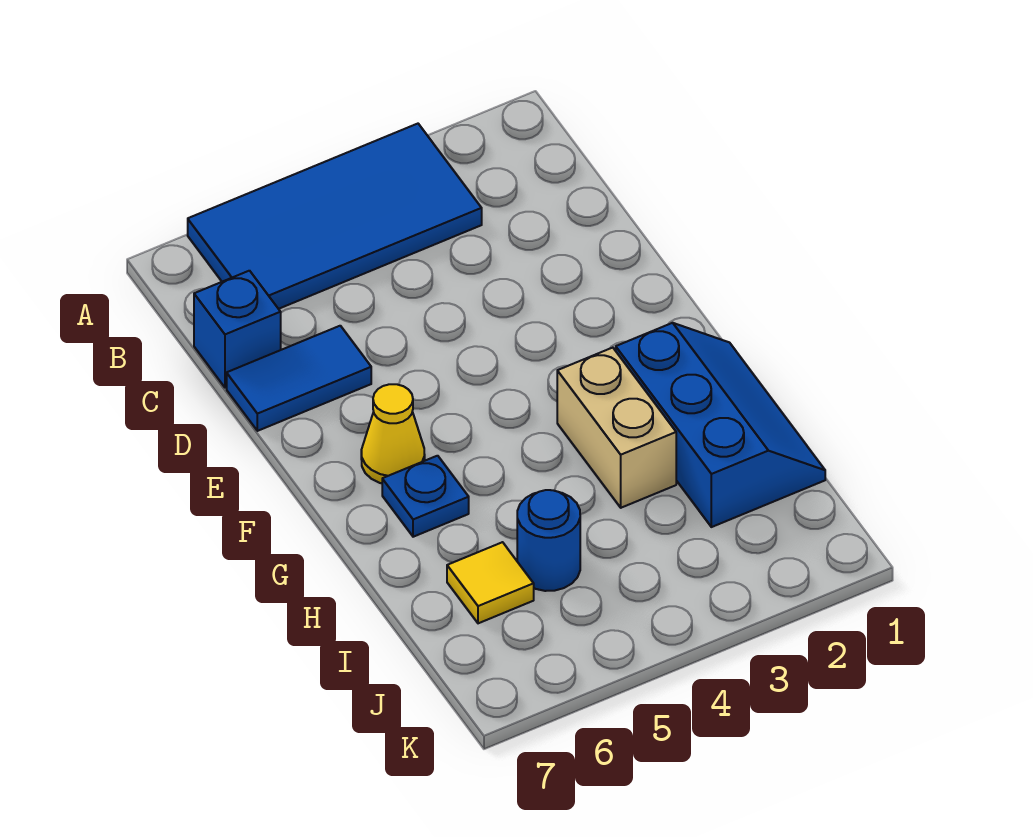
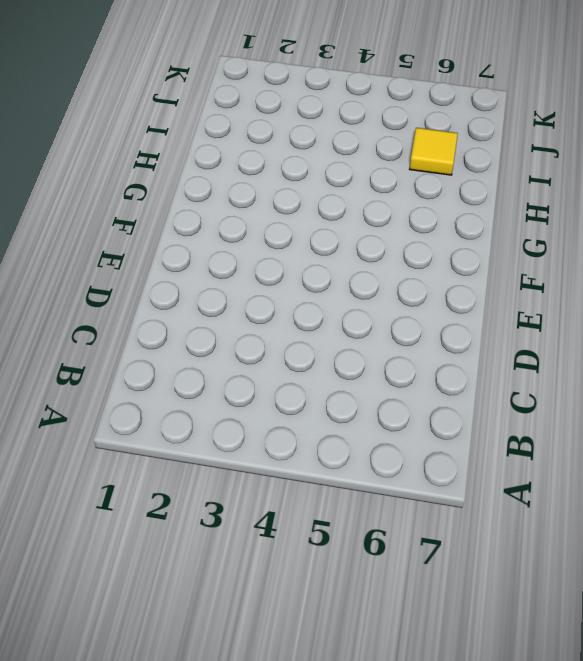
none -> blue tile A3:B6 level 1
none -> blue brick C7 level 1

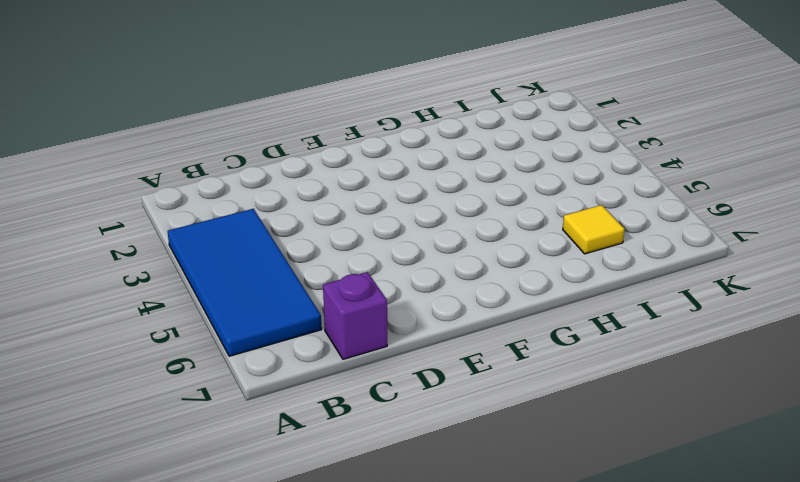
purple brick C7 level 1 -> blue brick C7 level 1
none -> blue tile D6:D7 level 1
none -> yellow cone F6 level 1

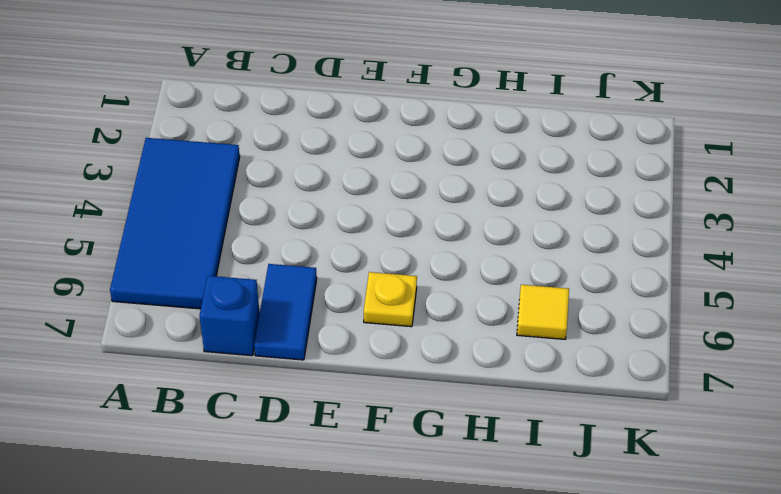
yellow plate F6 level 1 -> yellow cone F6 level 1
none -> blue slope G1:I2 level 1 top 2
none -> tan brick G3:H3 level 1

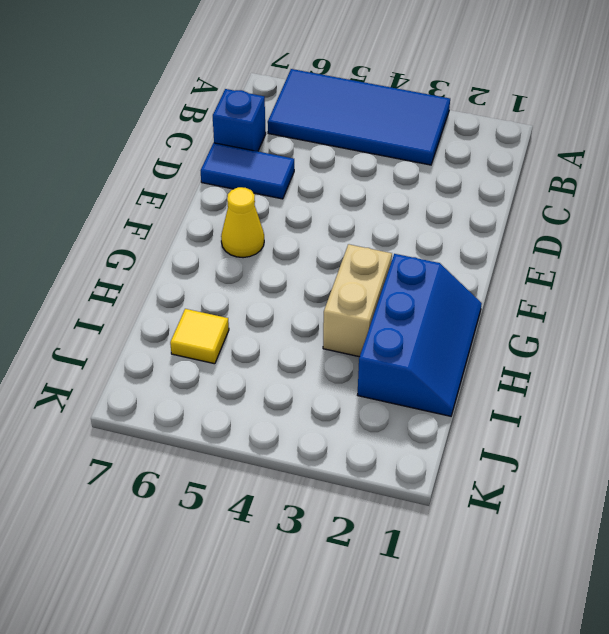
none -> blue plate G6 level 1
none -> blue round brick I5 level 1

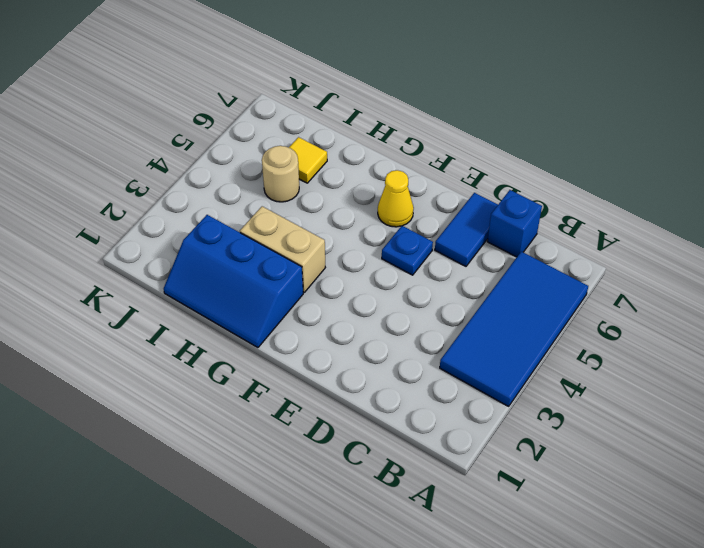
blue plate E5 level 1 -> blue plate G6 level 1
tan round brick I5 level 1 -> blue round brick I5 level 1

